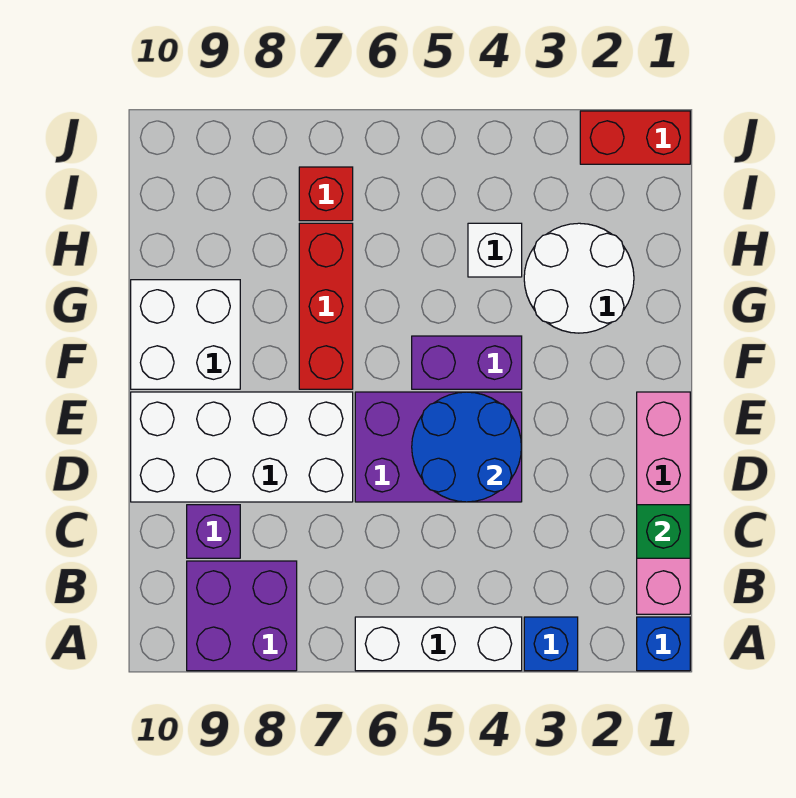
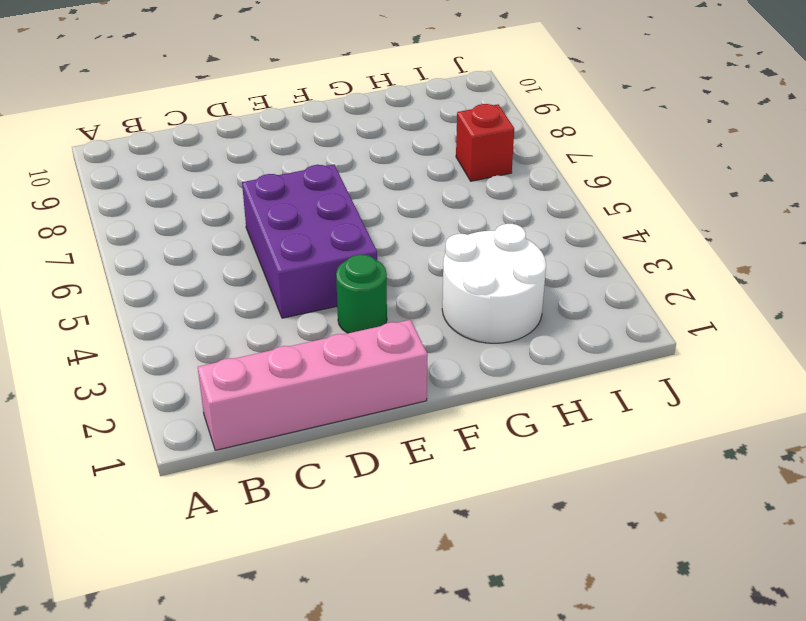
green round brick E3 level 1 -> none
none -> blue brick A1 level 1
none -> blue brick A3 level 1
none -> white brick A4:A6 level 1

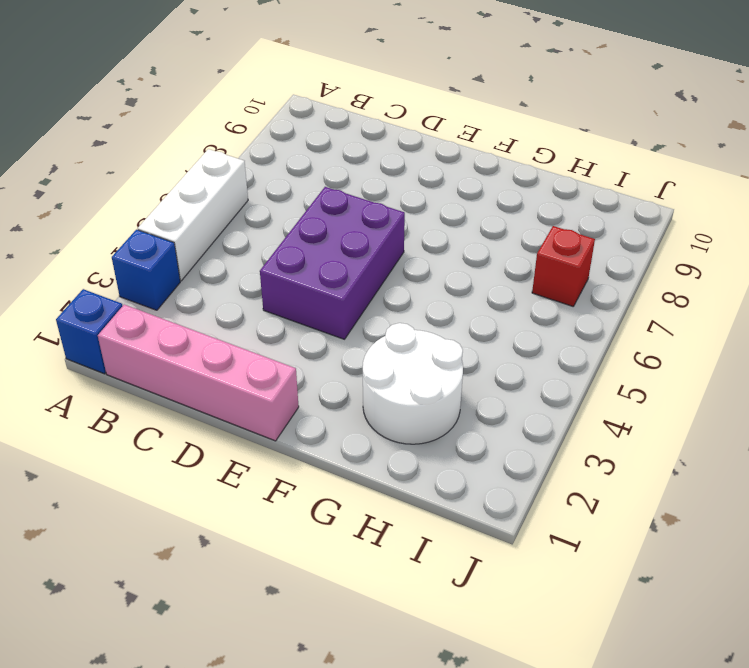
none -> purple brick A8:B9 level 1
none -> purple brick C9 level 1
none -> white brick D7:E10 level 1

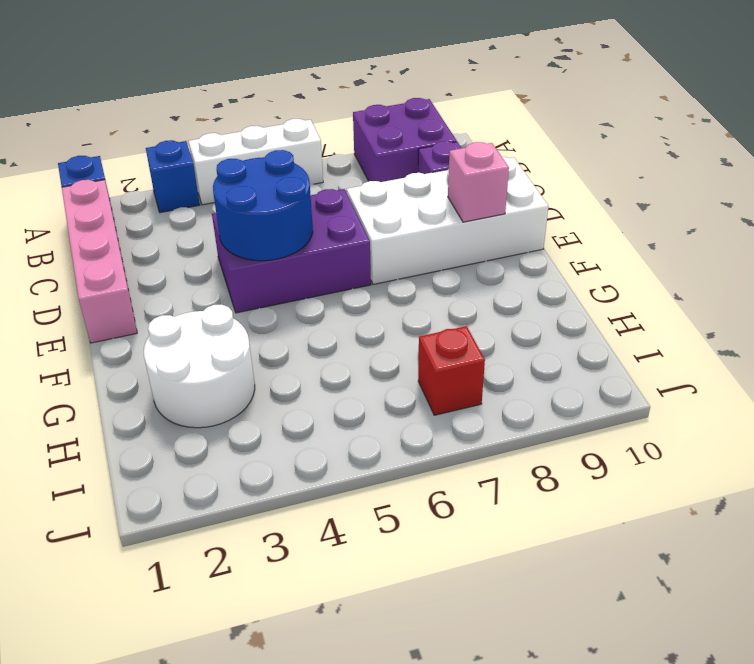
pink brick E9 level 2 -> none
none -> purple brick F4:F5 level 1
none -> red brick F7:H7 level 1
none -> white brick F9:G10 level 1

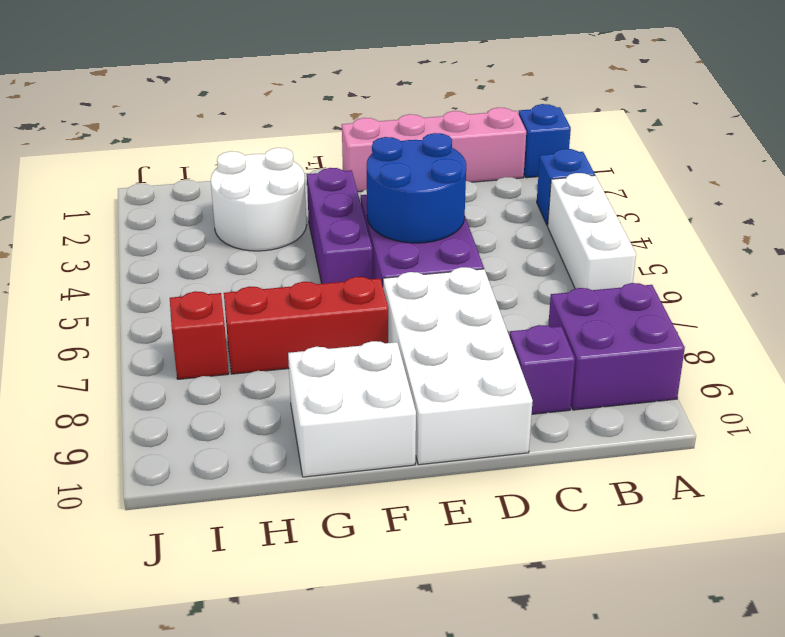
purple brick F3:F5 level 1 -> purple brick F4:F5 level 1
none -> white brick H4 level 1
none -> red brick J1:J2 level 1
none -> green brick C1 level 2

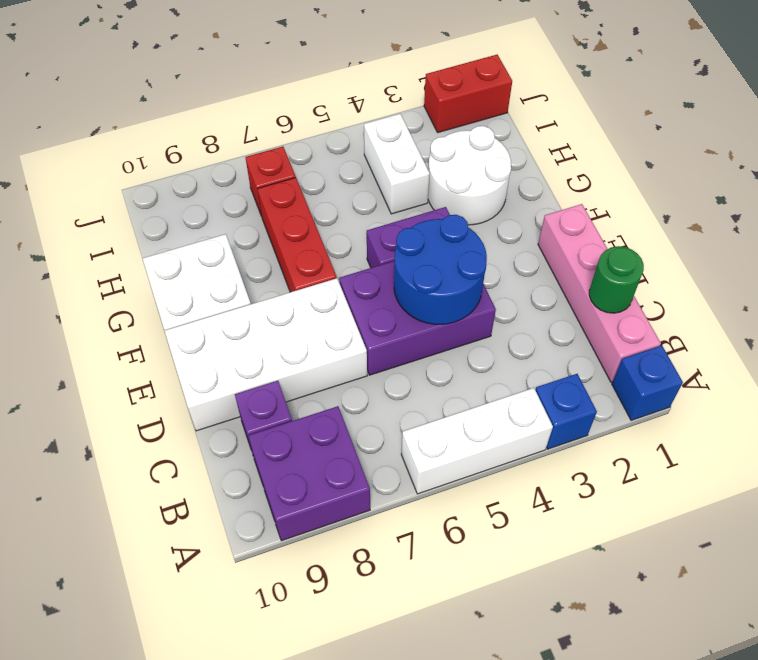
green round brick C1 level 2 -> green brick C1 level 2
white brick H4:I4 level 1 -> white brick H4 level 1

